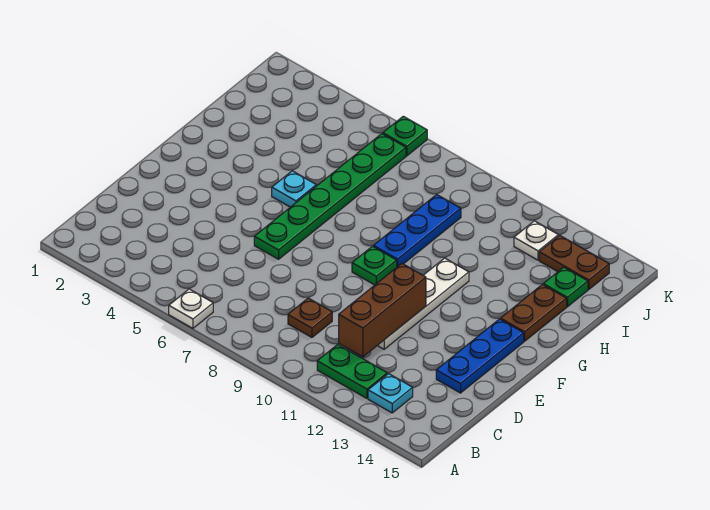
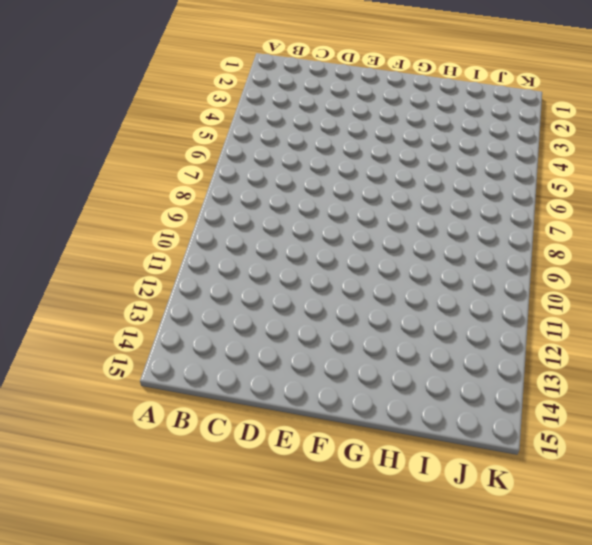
none -> white plate A6 level 1
none -> green plate B11:B12 level 1
none -> cyan plate B13 level 1

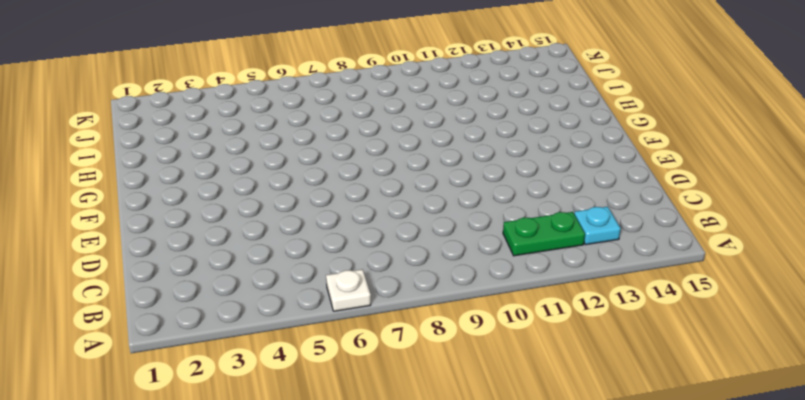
none -> brown plate C9 level 1
none -> white plate D11:G11 level 1
none -> blue plate D14:F14 level 1

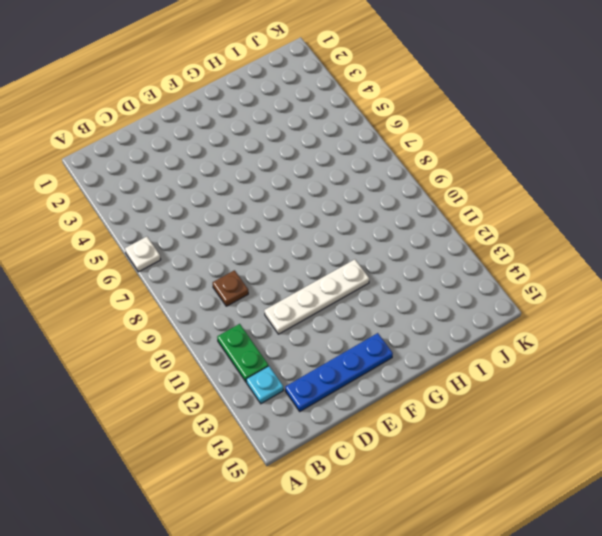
blue plate C14:F14 level 1 -> blue plate D14:F14 level 1
none -> green plate E6:J6 level 1
none -> green plate F9 level 1
none -> cyan plate G5 level 1

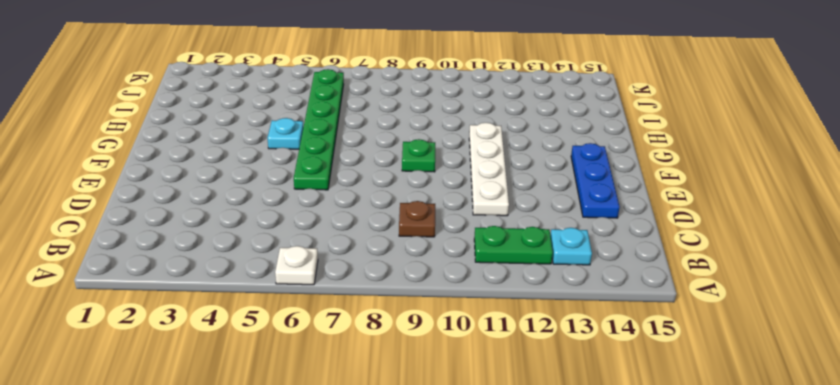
none -> blue plate G9:I9 level 1
none -> brown plate G14:H14 level 1
none -> green plate I14 level 1

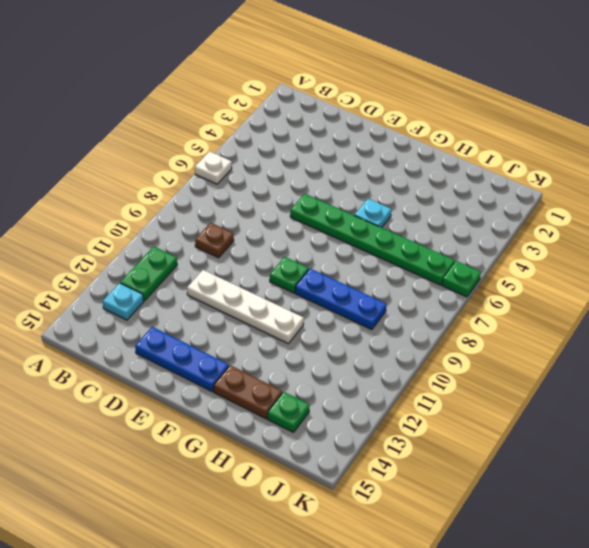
none -> white plate J12 level 1
none -> brown plate J13:J14 level 1
none -> brown brick C11:E11 level 2

